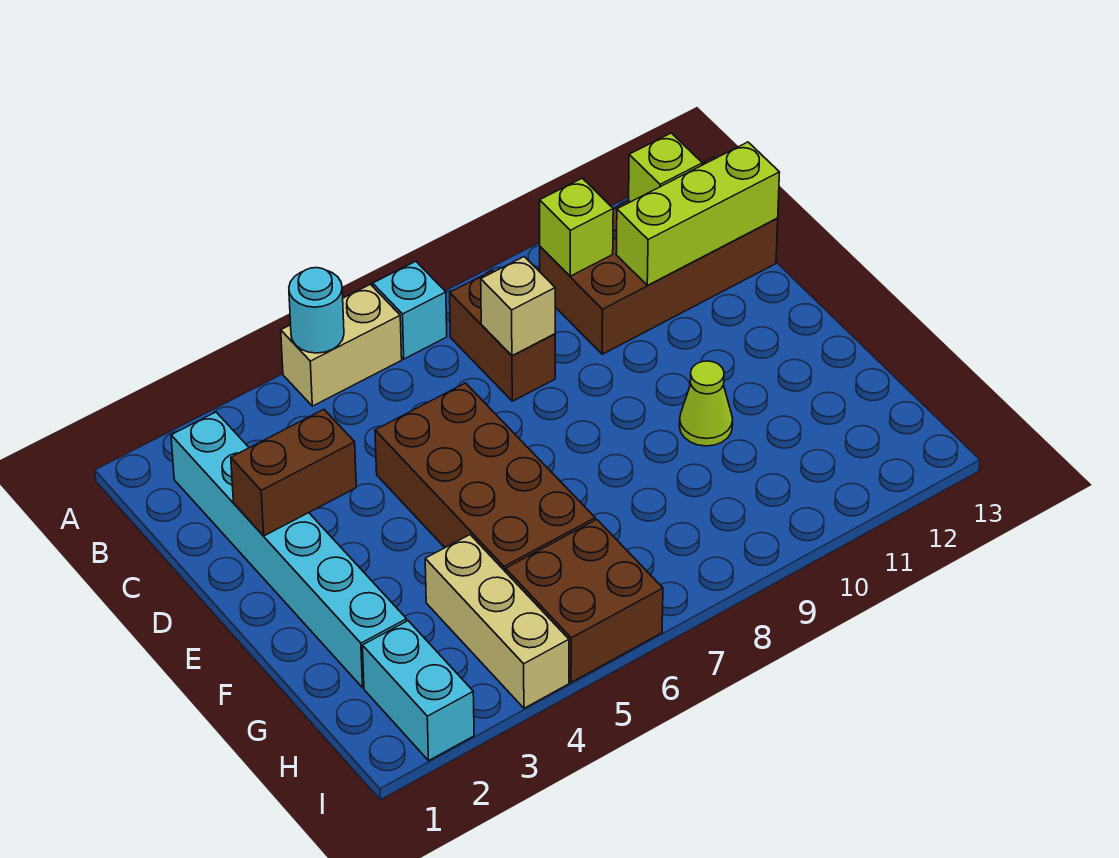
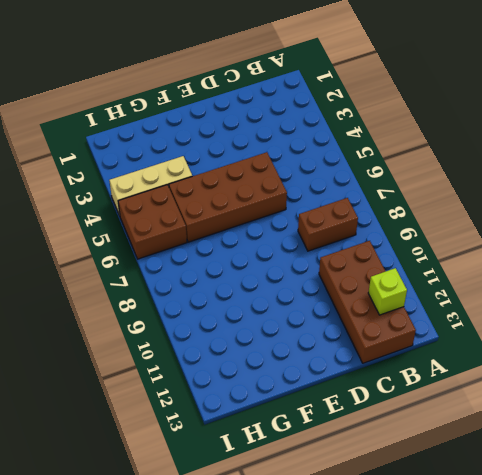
none -> tan brick A5:A6 level 1
none -> cyan brick A7 level 1
none -> cyan brick B2:G2 level 1

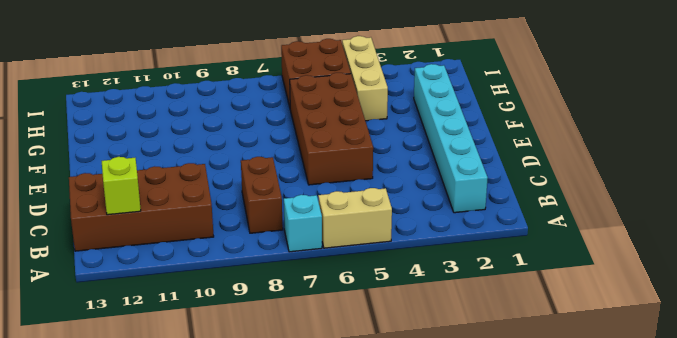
none -> lime cone F10 level 1
none -> cyan brick H2:I2 level 1
none -> cyan round brick A5 level 2

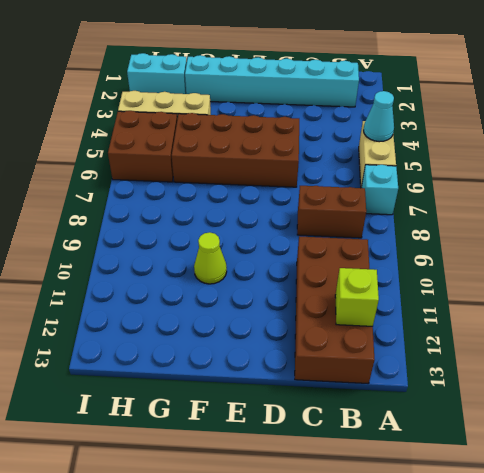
cyan cone A5 level 2 -> cyan round brick A5 level 2
none -> lime brick B10 level 2
none -> tan brick C8 level 2
none -> lime brick C11:C13 level 2

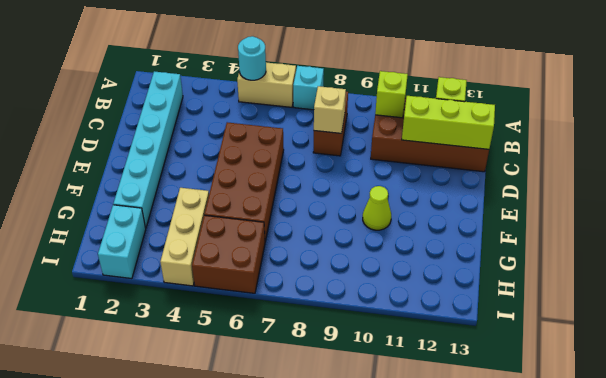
none -> brown brick D2:D3 level 2

